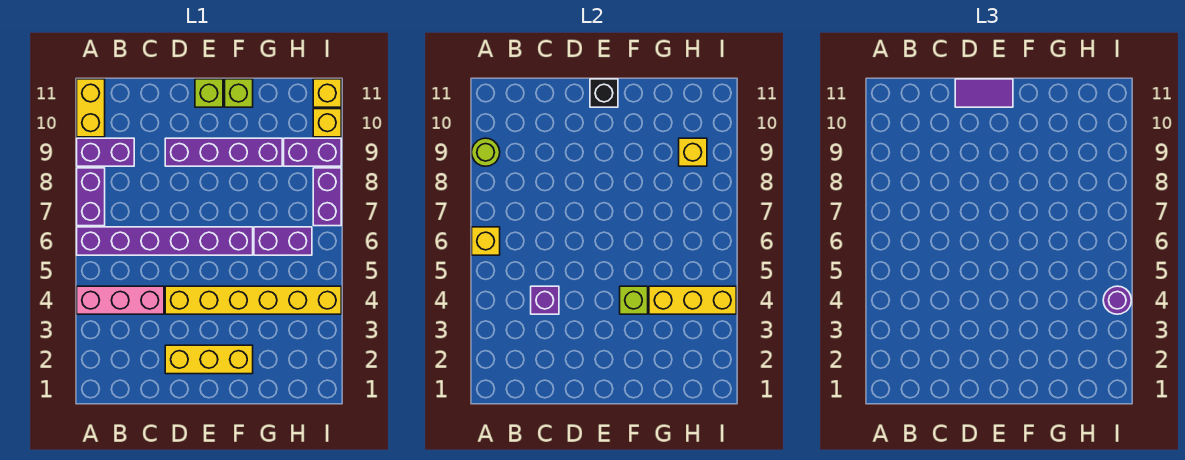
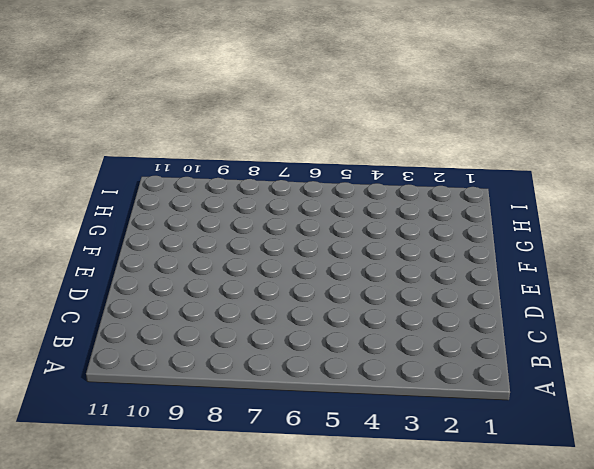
none -> pink brick A4:C4 level 1
none -> purple brick A6:F6 level 1
none -> purple brick A7:A8 level 1

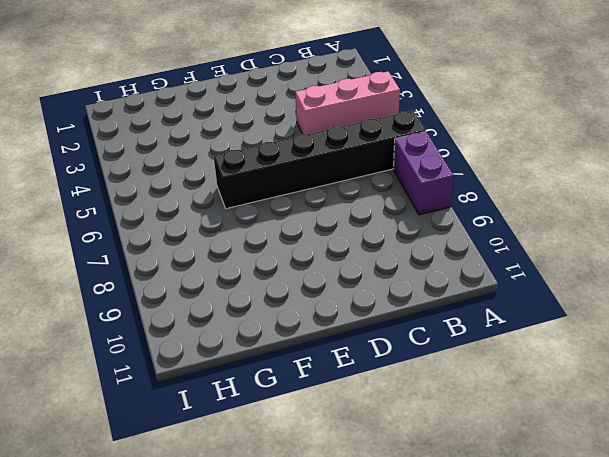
black brick A6:F6 level 1 -> purple brick A6:F6 level 1
none -> purple brick A9:B9 level 1
none -> yellow brick A10:A11 level 1
none -> yellow brick D2:F2 level 1

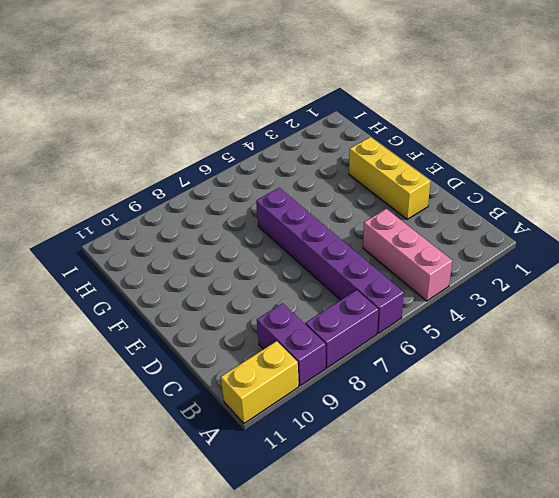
none -> yellow brick D4:I4 level 1
none -> purple brick D9:G9 level 1
none -> lime brick E11 level 1

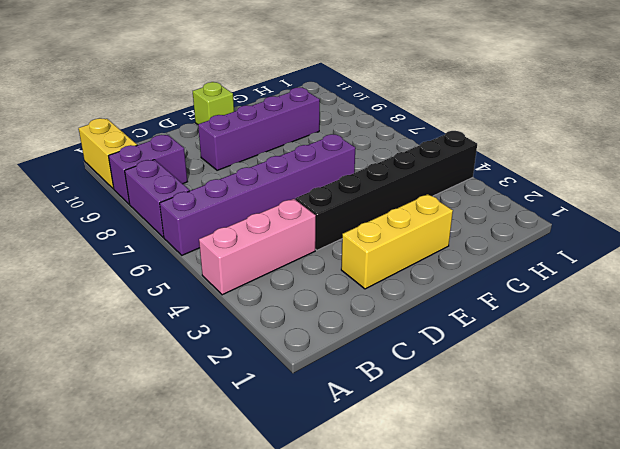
black brick D4:I4 level 1 -> yellow brick D4:I4 level 1
none -> lime brick F11 level 1
none -> purple brick G6:H6 level 1
none -> purple brick H9:I9 level 1

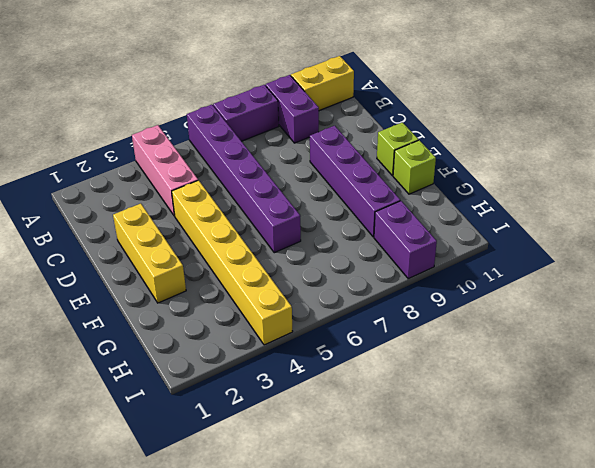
none -> purple brick G6:H6 level 1
none -> purple brick I7:I8 level 1
none -> yellow brick I10 level 1

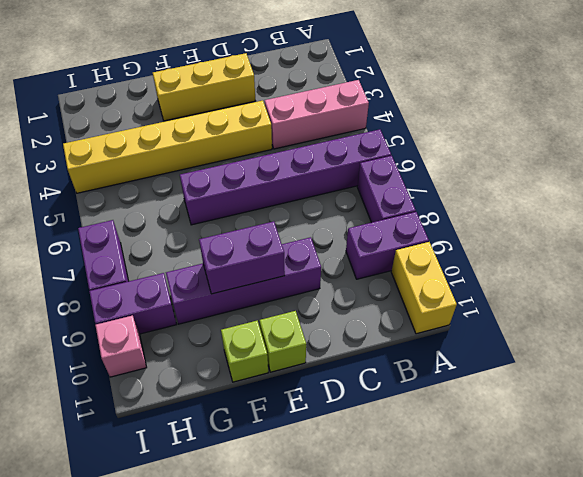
purple brick E9:F9 level 2 -> purple brick G6:H6 level 1
pink brick I10 level 1 -> yellow brick I10 level 1
none -> yellow brick I11 level 1
none -> yellow brick A6 level 2
none -> lime round brick A9 level 2

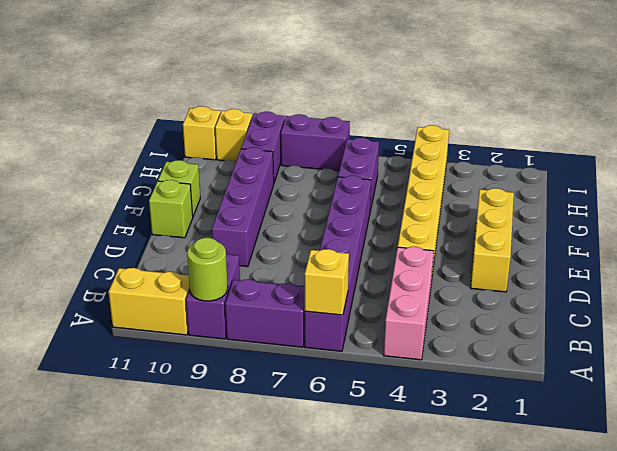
none -> purple brick C4 level 2
none -> black brick E11 level 2
none -> lime brick F4 level 2

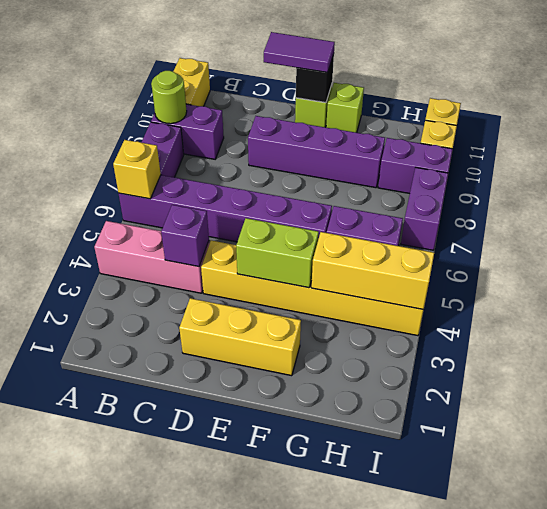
lime brick E4:F4 level 2 -> lime brick F4 level 2
none -> yellow brick H9 level 2
none -> purple round brick I4 level 3

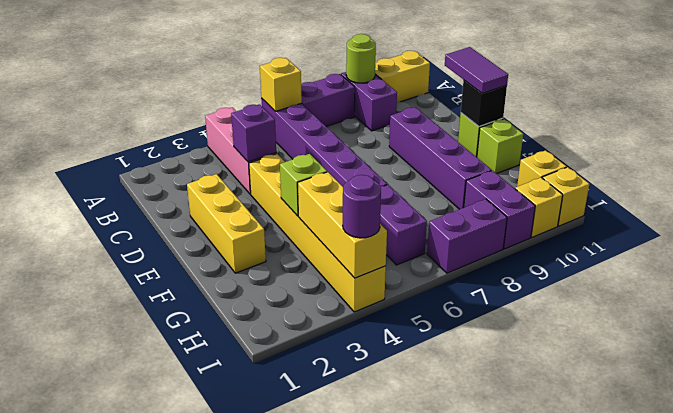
yellow brick H11 level 1 -> yellow brick H9 level 2

